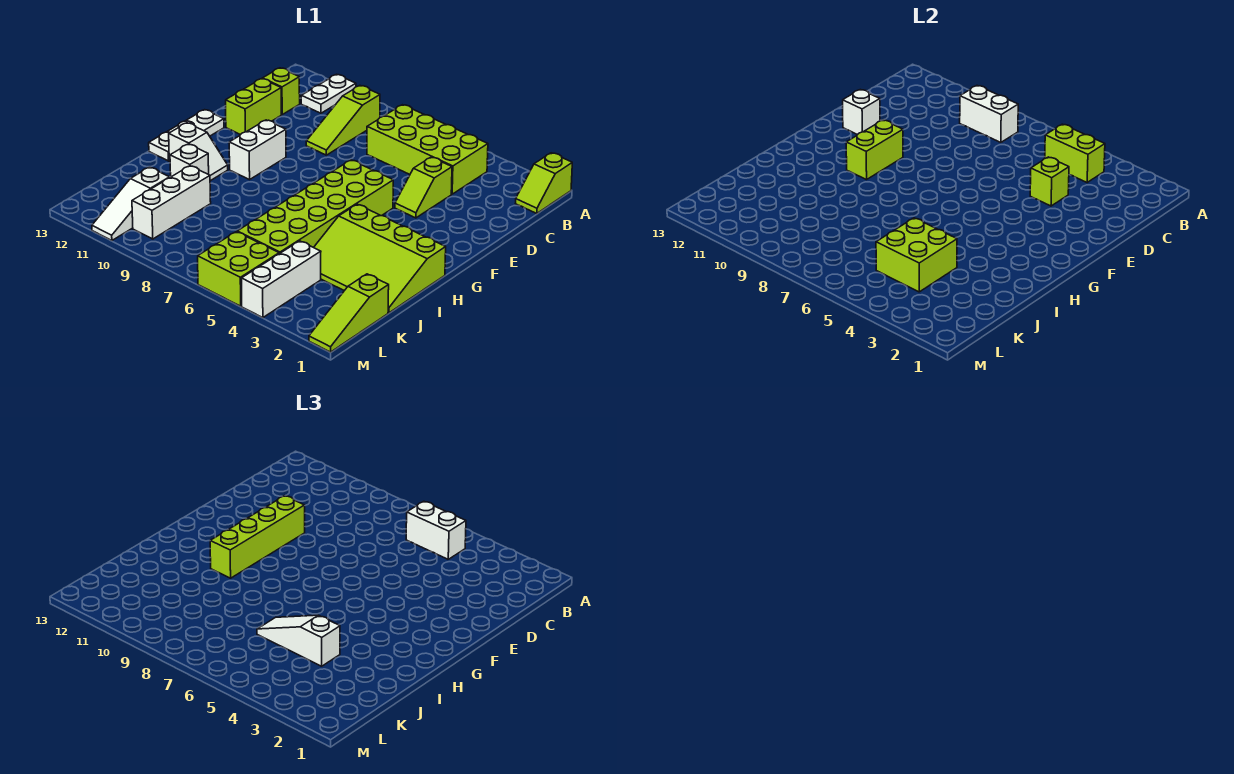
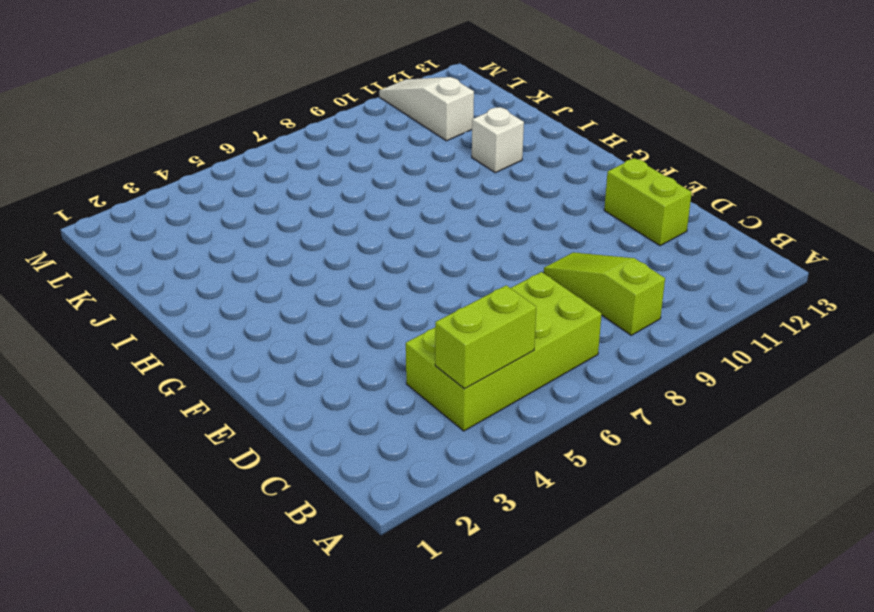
none -> lime slope A1:B1 level 1 top A
none -> white plate A11:B11 level 1
none -> lime brick C12 level 1

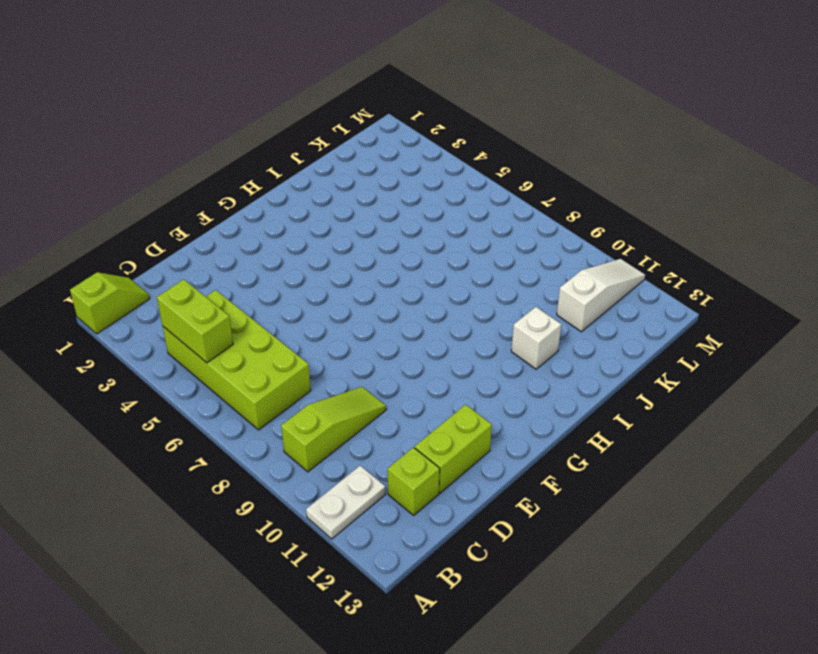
none -> lime slope D4:E4 level 1 top D
none -> lime brick F5:K6 level 1
none -> white brick F10:G10 level 1

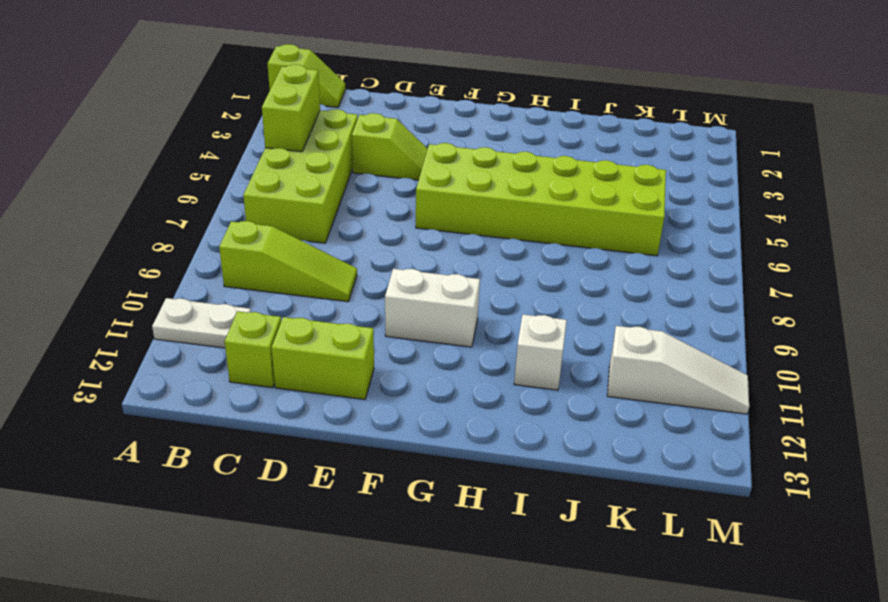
none -> white plate F13:H13 level 1
none -> lime slope H1:J4 level 1 top H
none -> white slope H11:H12 level 1 top 12

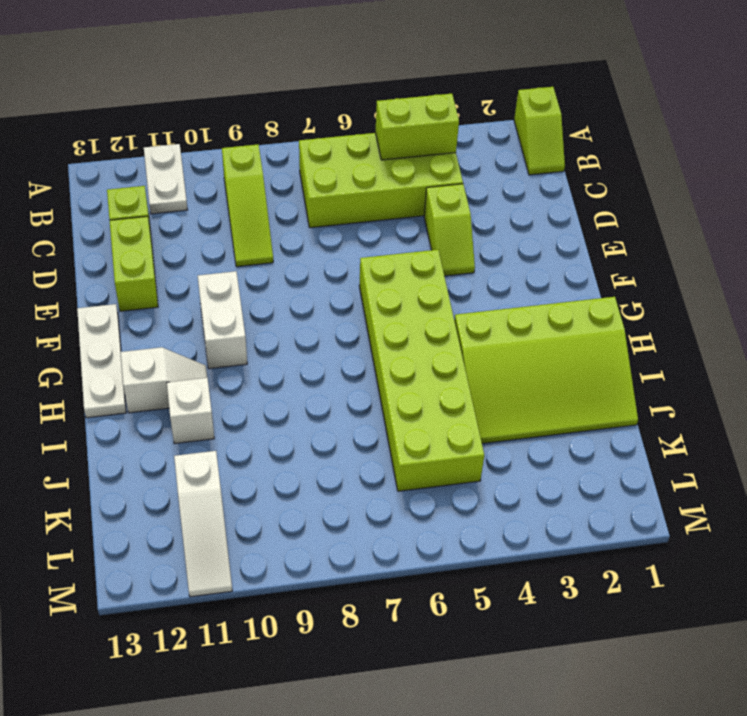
none -> white brick J10:L10 level 1
none -> lime slope K1:M1 level 1 top K
none -> white brick K4:M4 level 1

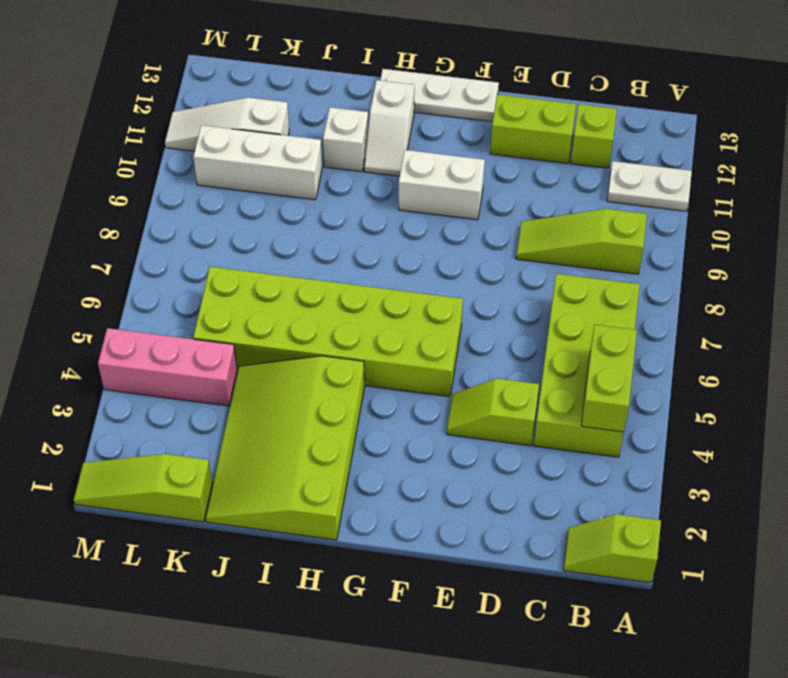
pink brick K4:M4 level 1 -> white brick K4:M4 level 1
none -> lime brick L5:M6 level 1
none -> white brick B8:B9 level 2
none -> lime brick D4 level 2

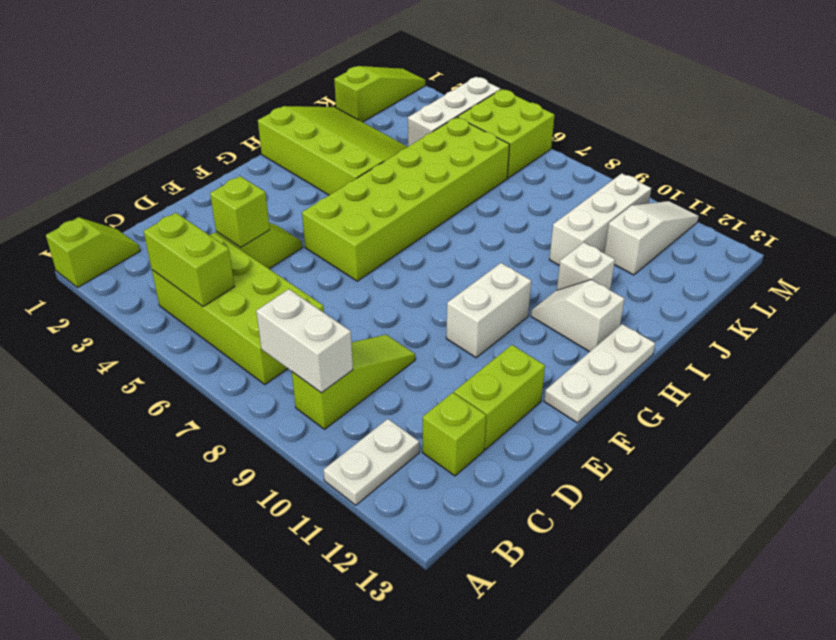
none -> white brick E12 level 2
none -> lime brick F10:G10 level 2
none -> lime brick J4:K5 level 2

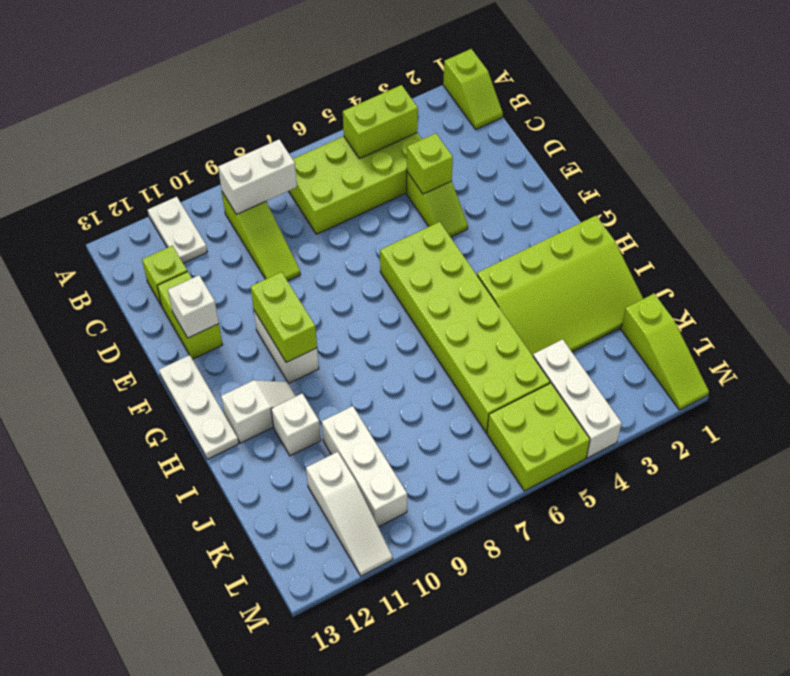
none -> lime brick J4:K5 level 2
none -> white brick B5:B6 level 3
none -> lime brick E10:H10 level 3

